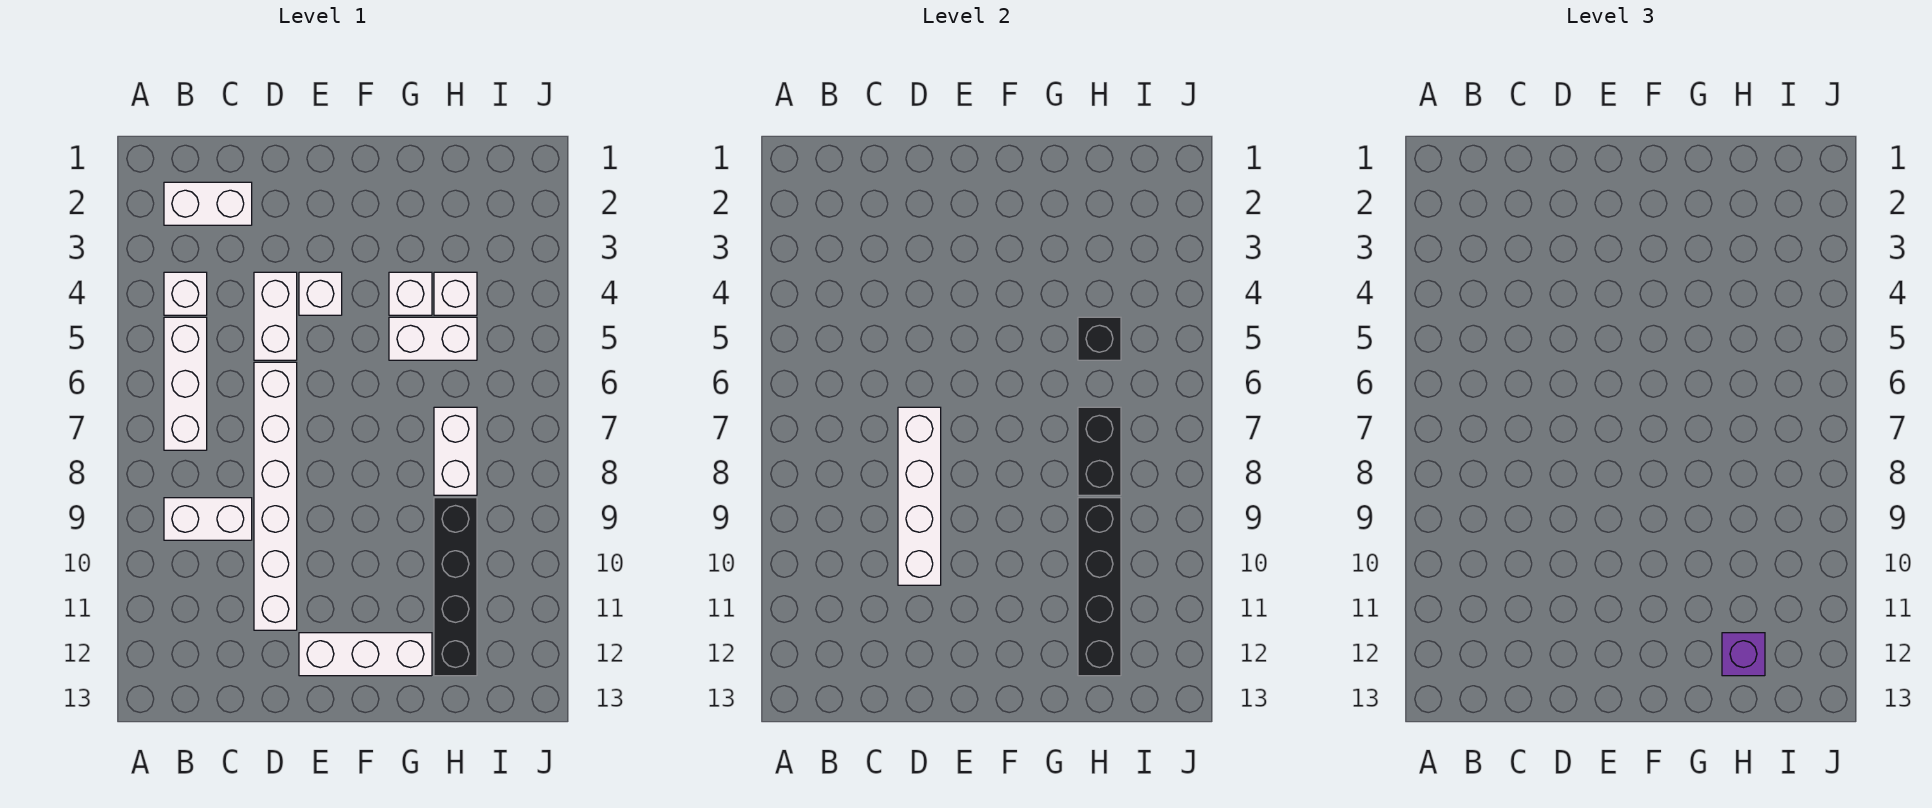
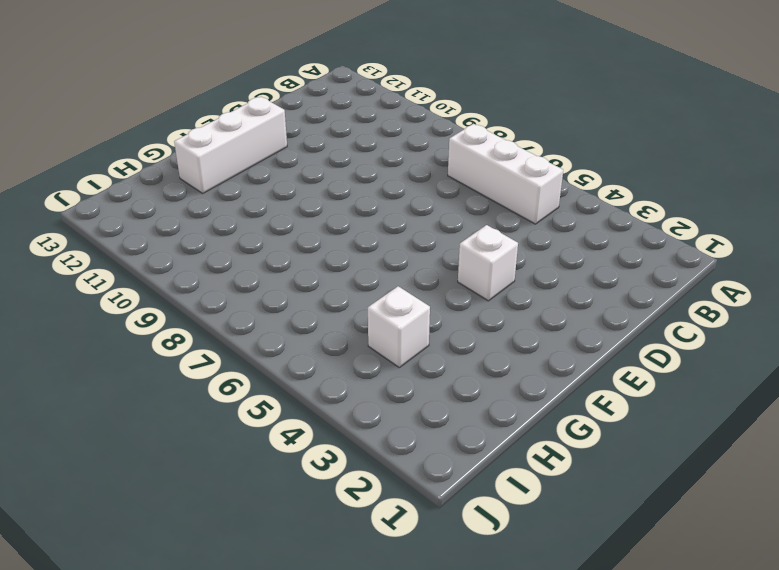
none -> white brick B2:C2 level 1
none -> white brick B4 level 1
none -> white brick B9:C9 level 1

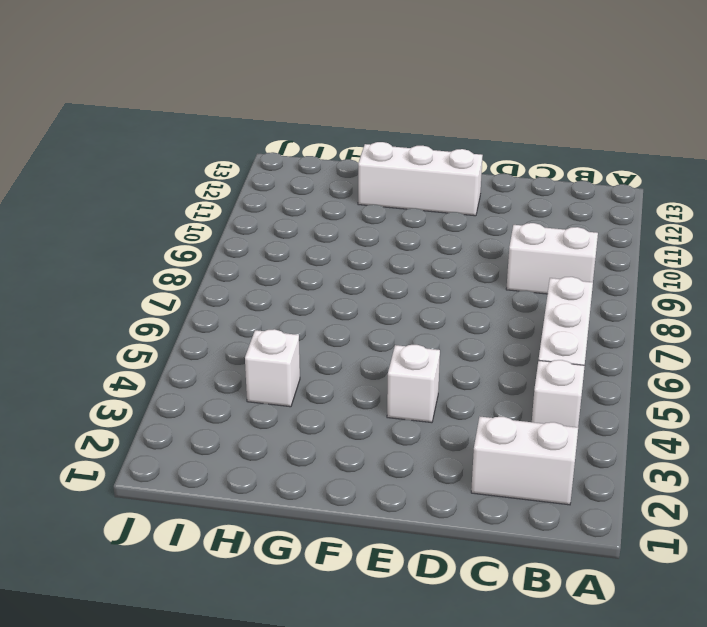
none -> white brick D4:D5 level 1
none -> white brick D6:D11 level 1
none -> white brick G4 level 1

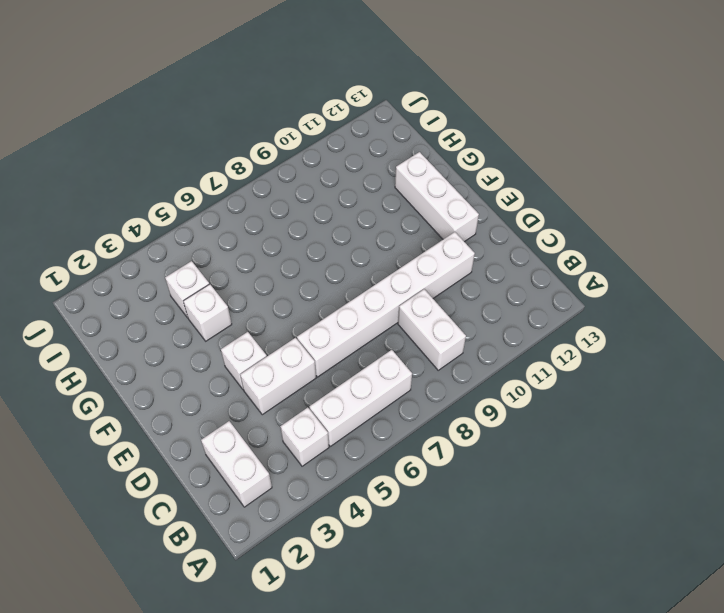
none -> white brick G5:H5 level 1
none -> white brick H7:H8 level 1
none -> black brick H9:H12 level 1

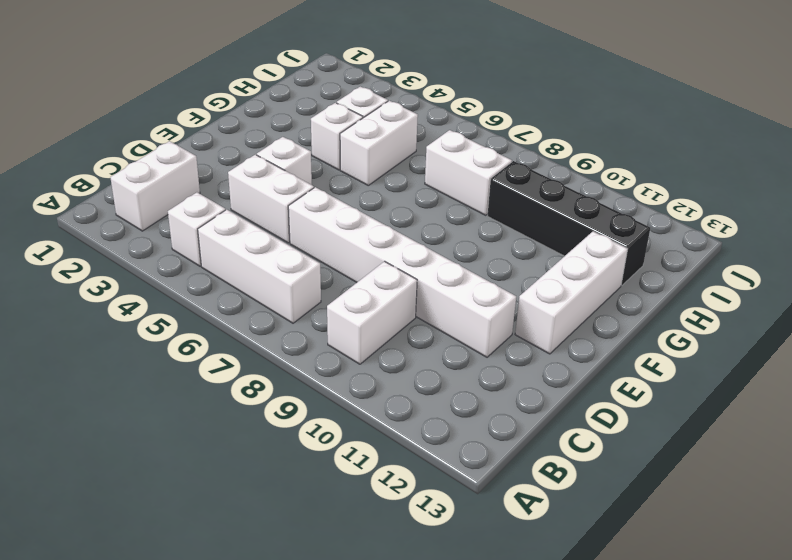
none -> white brick D7:D10 level 2
none -> black brick H5 level 2
none -> black brick H7:H8 level 2

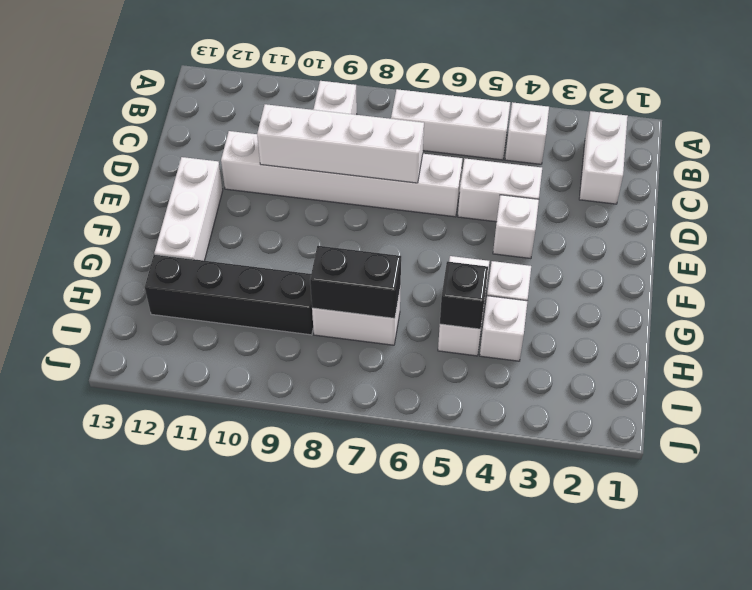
none -> black brick H9:H12 level 2
none -> purple brick H12 level 3

